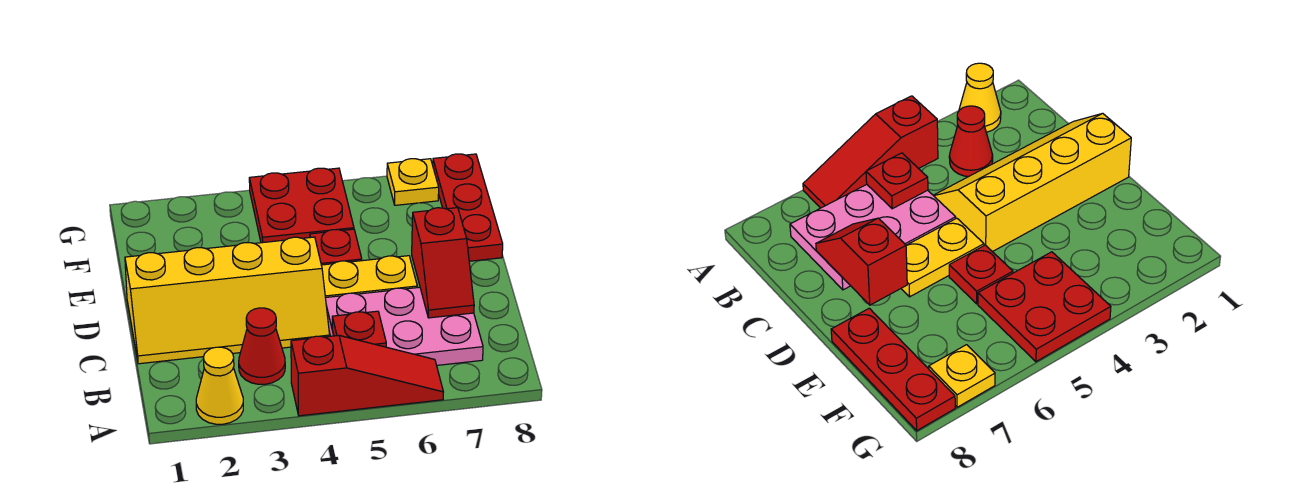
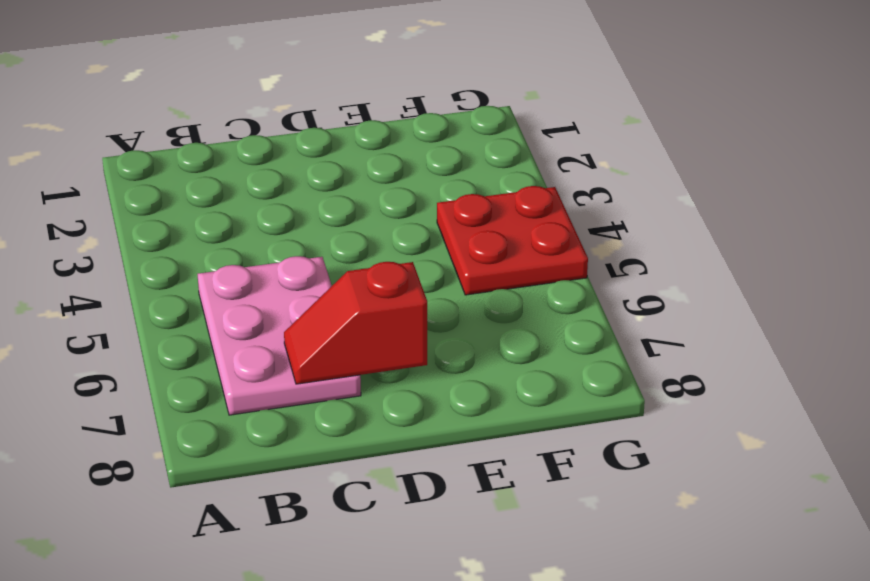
none -> yellow cone A2 level 1
none -> red slope A4:A6 level 1 top 4
none -> red cone B3 level 1

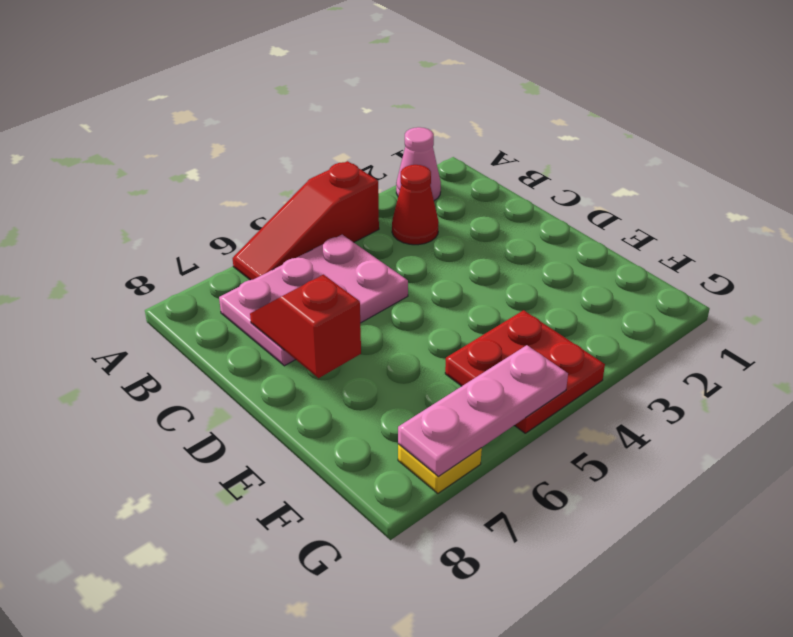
pink cone A2 level 1 -> yellow cone A2 level 1
pink plate G5:G7 level 2 -> none
none -> yellow slope C1:D4 level 1 top D
none -> yellow plate D5:D6 level 1
none -> red plate E5 level 1

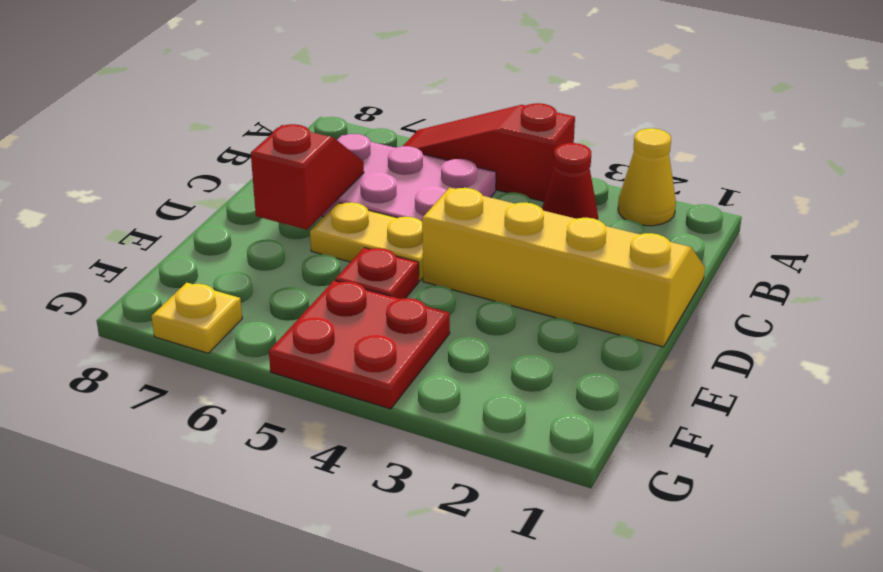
none -> red plate E8:G8 level 1
none -> red plate B5 level 2

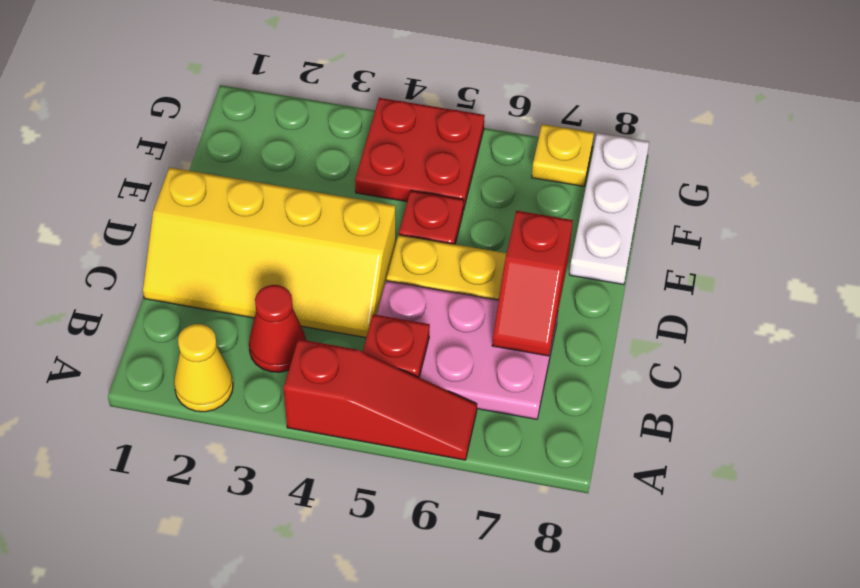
white plate E8:G8 level 1 -> red plate E8:G8 level 1

